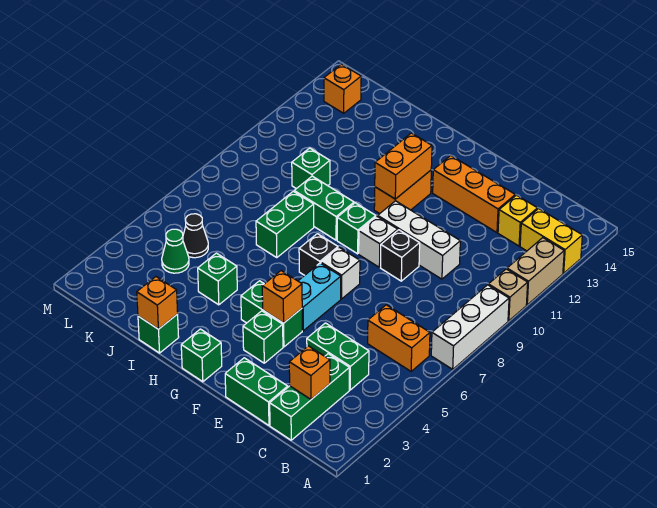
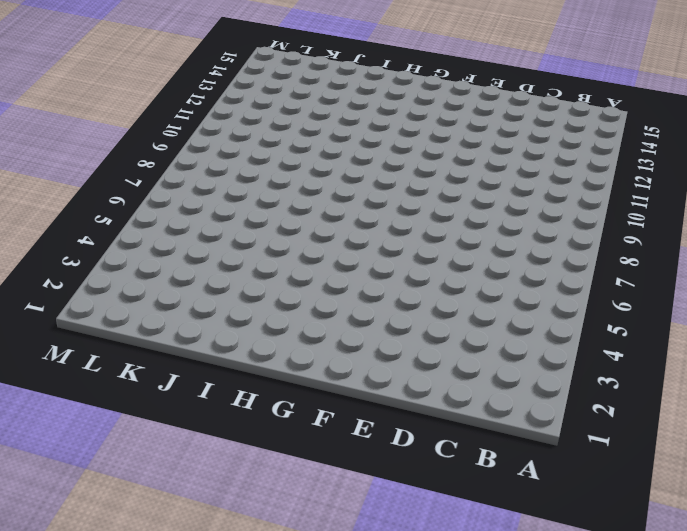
none -> white brick A7:A9 level 1
none -> tan brick A10 level 1
none -> tan brick A11:A12 level 1
none -> yellow brick A13:B13 level 1

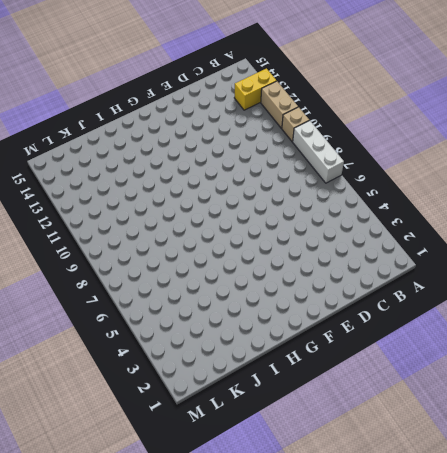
none -> orange brick B6:C6 level 1
none -> green brick C1:C3 level 1
none -> green brick C4:D4 level 1
none -> yellow brick C13 level 1

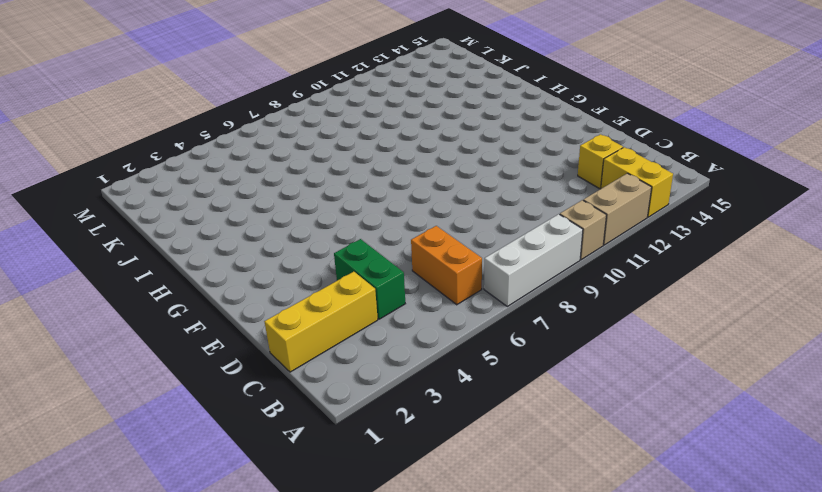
yellow brick C1:C3 level 1 -> green brick C1:C3 level 1
none -> green brick D1:E1 level 1
none -> white brick D10:F10 level 1
none -> orange brick D13:F13 level 1
none -> black brick E9 level 1

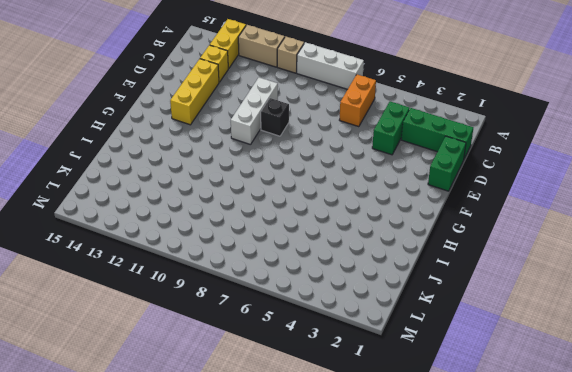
yellow brick D13:F13 level 1 -> orange brick D13:F13 level 1
none -> green brick F3 level 1
none -> green brick F4:G4 level 1
none -> cyan brick F5:F6 level 1
none -> white brick F7 level 1

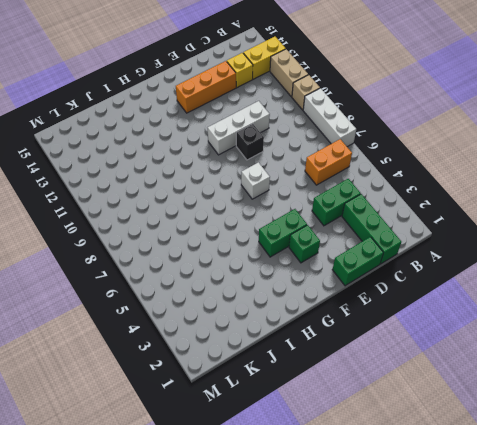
none -> cyan brick F5:F6 level 1
none -> white brick F9 level 1
none -> green brick G1 level 1
none -> black brick G7 level 1

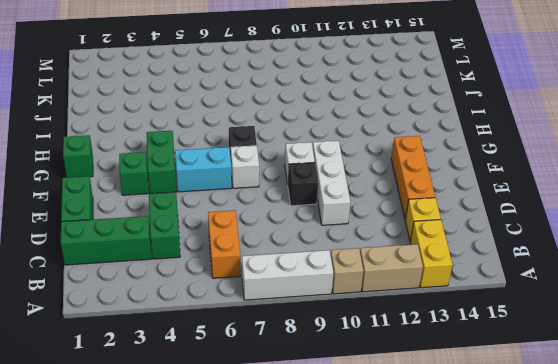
none -> green brick G9 level 1
none -> orange brick G11:G12 level 1
none -> green brick H9:I9 level 1
none -> green brick I1 level 1

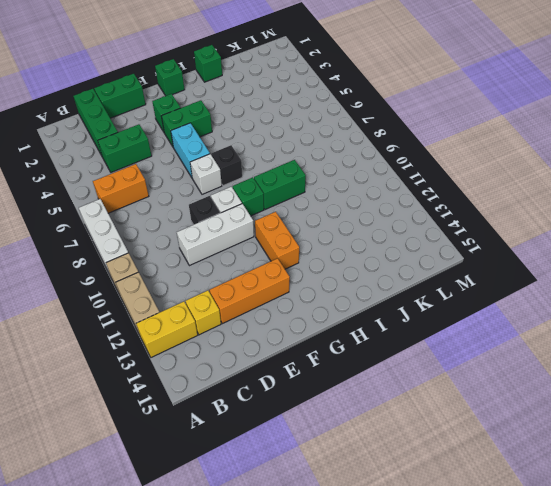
none -> green brick I4 level 1
none -> green brick I7:I8 level 1
none -> green brick J10 level 1
none -> green cone K4 level 1

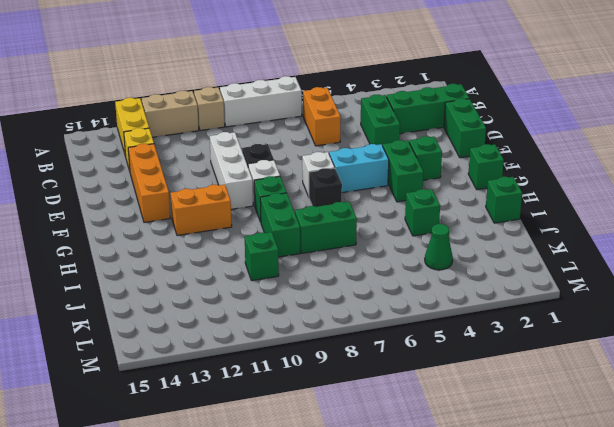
none -> black cone K5 level 1
none -> orange brick L14 level 1
none -> orange brick C2 level 2
none -> orange brick F4 level 2

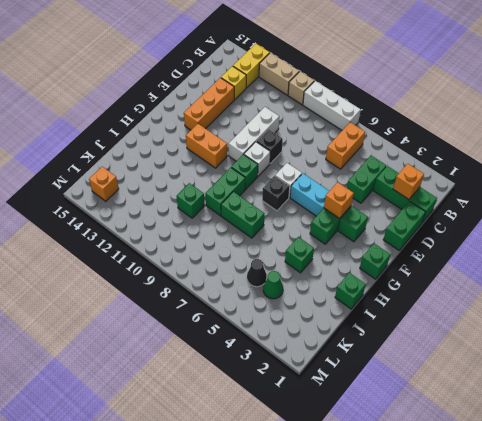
none -> orange brick G11:G12 level 2
none -> orange brick I1 level 2

